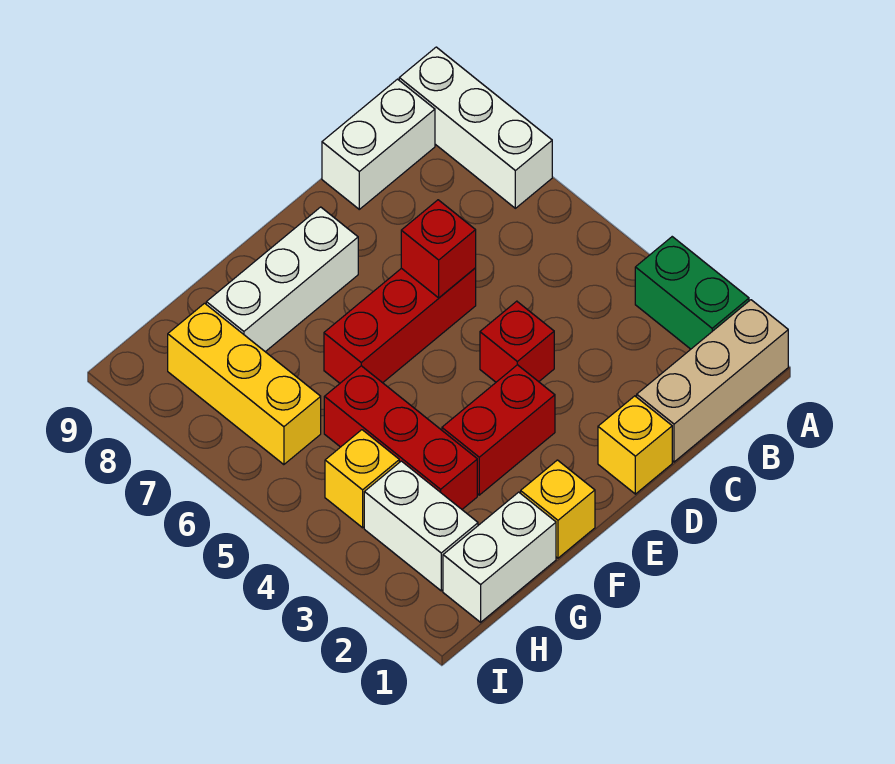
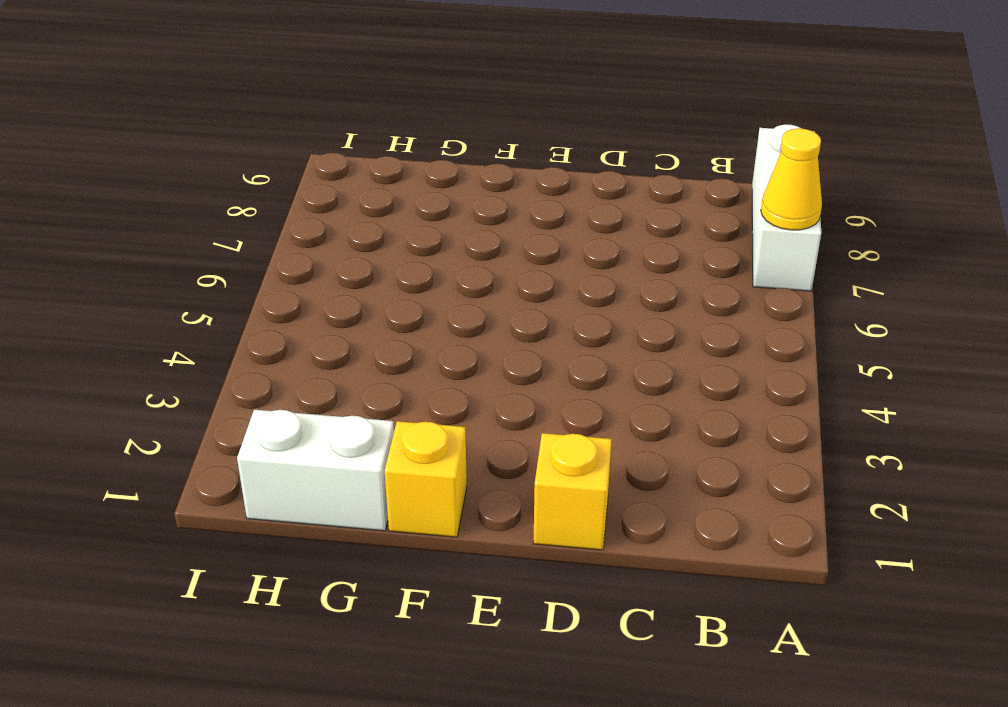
yellow cone A7 level 2 -> none
none -> tan brick A1:C1 level 1
none -> green brick A2:A3 level 1
none -> white brick B9:C9 level 1

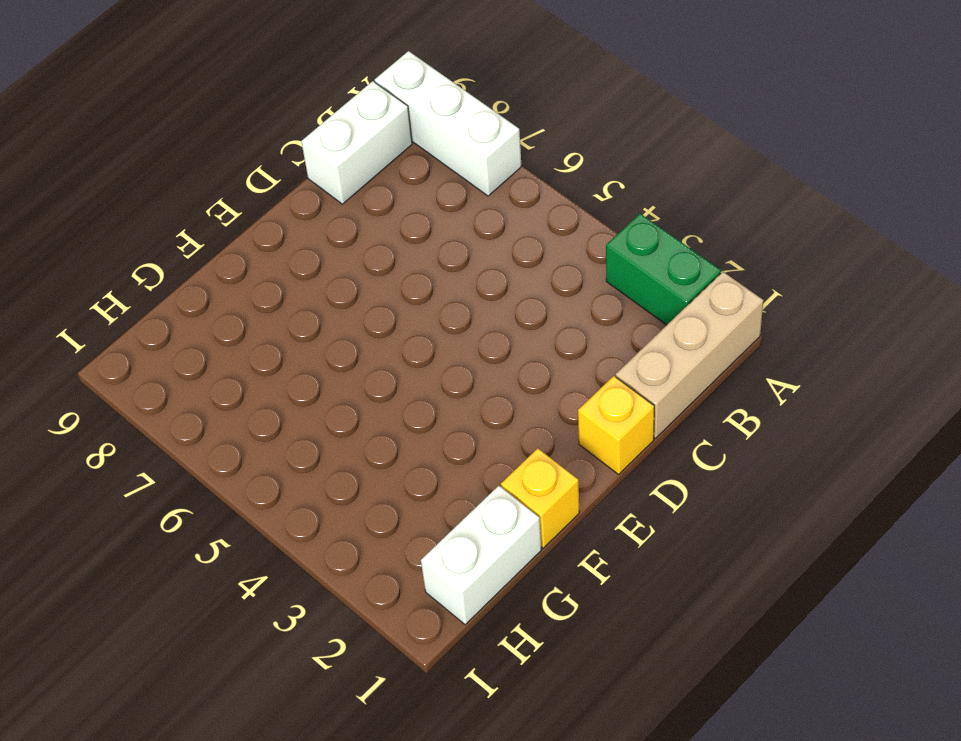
none -> red brick D4 level 1
none -> red brick D6:F6 level 1
none -> red brick E3:F3 level 1

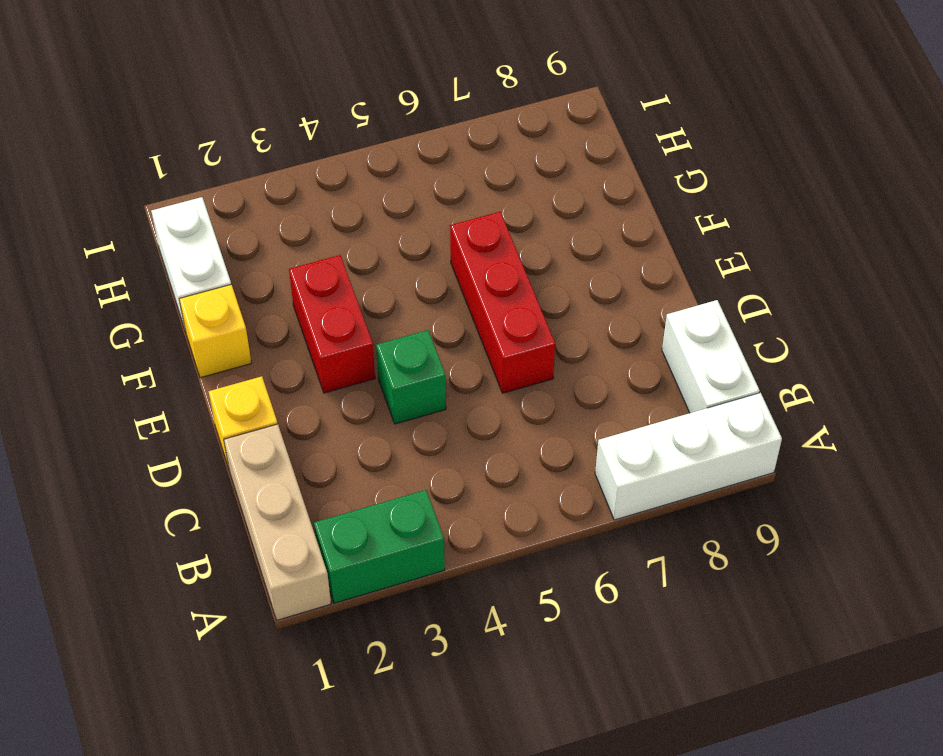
green brick D4 level 1 -> red brick D4 level 1
none -> white brick E8:G8 level 1
none -> red brick G3:G5 level 1
none -> white brick H2:H3 level 1

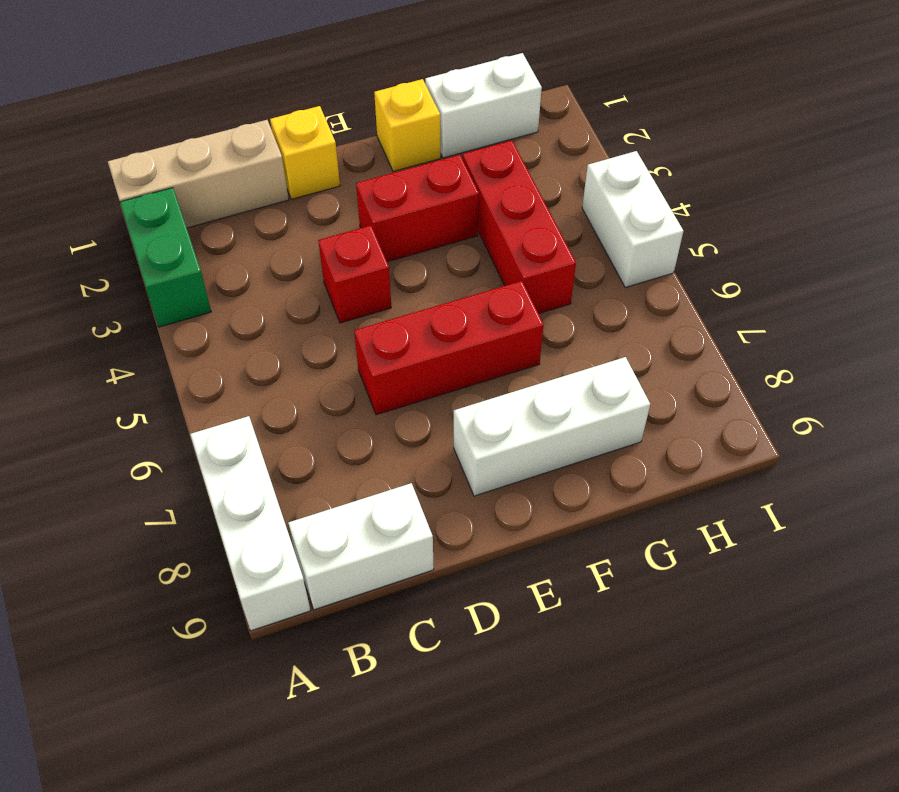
white brick I4:I5 level 1 -> white brick H2:H3 level 1
none -> yellow brick H4 level 1
none -> yellow brick H6:H8 level 1
none -> red brick D6 level 2

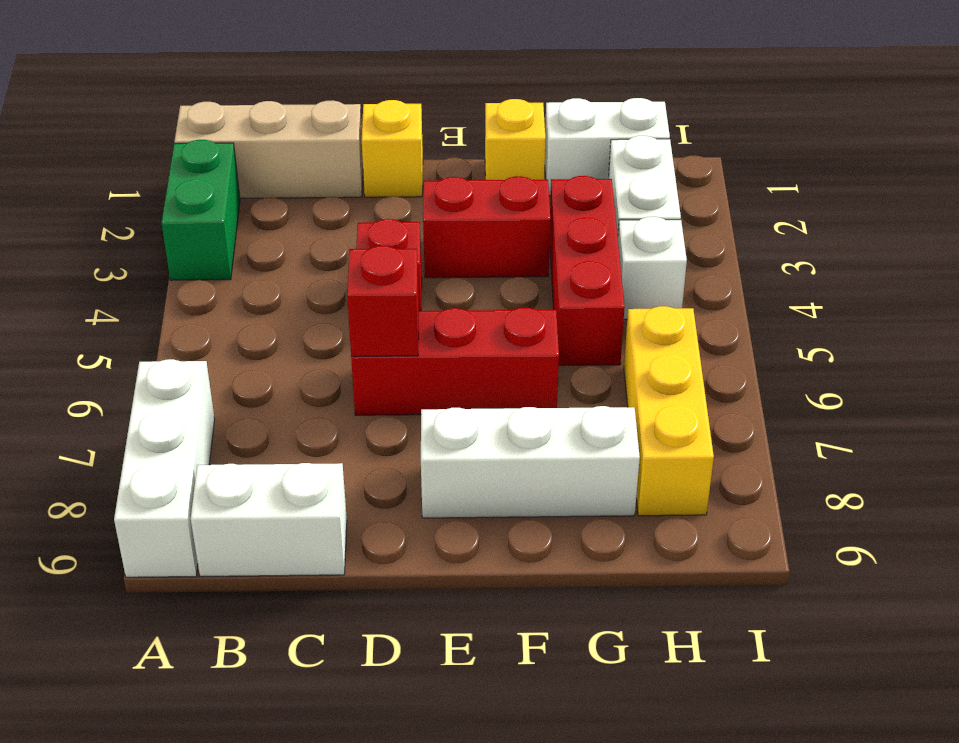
white brick H4 level 1 -> yellow brick H4 level 1

